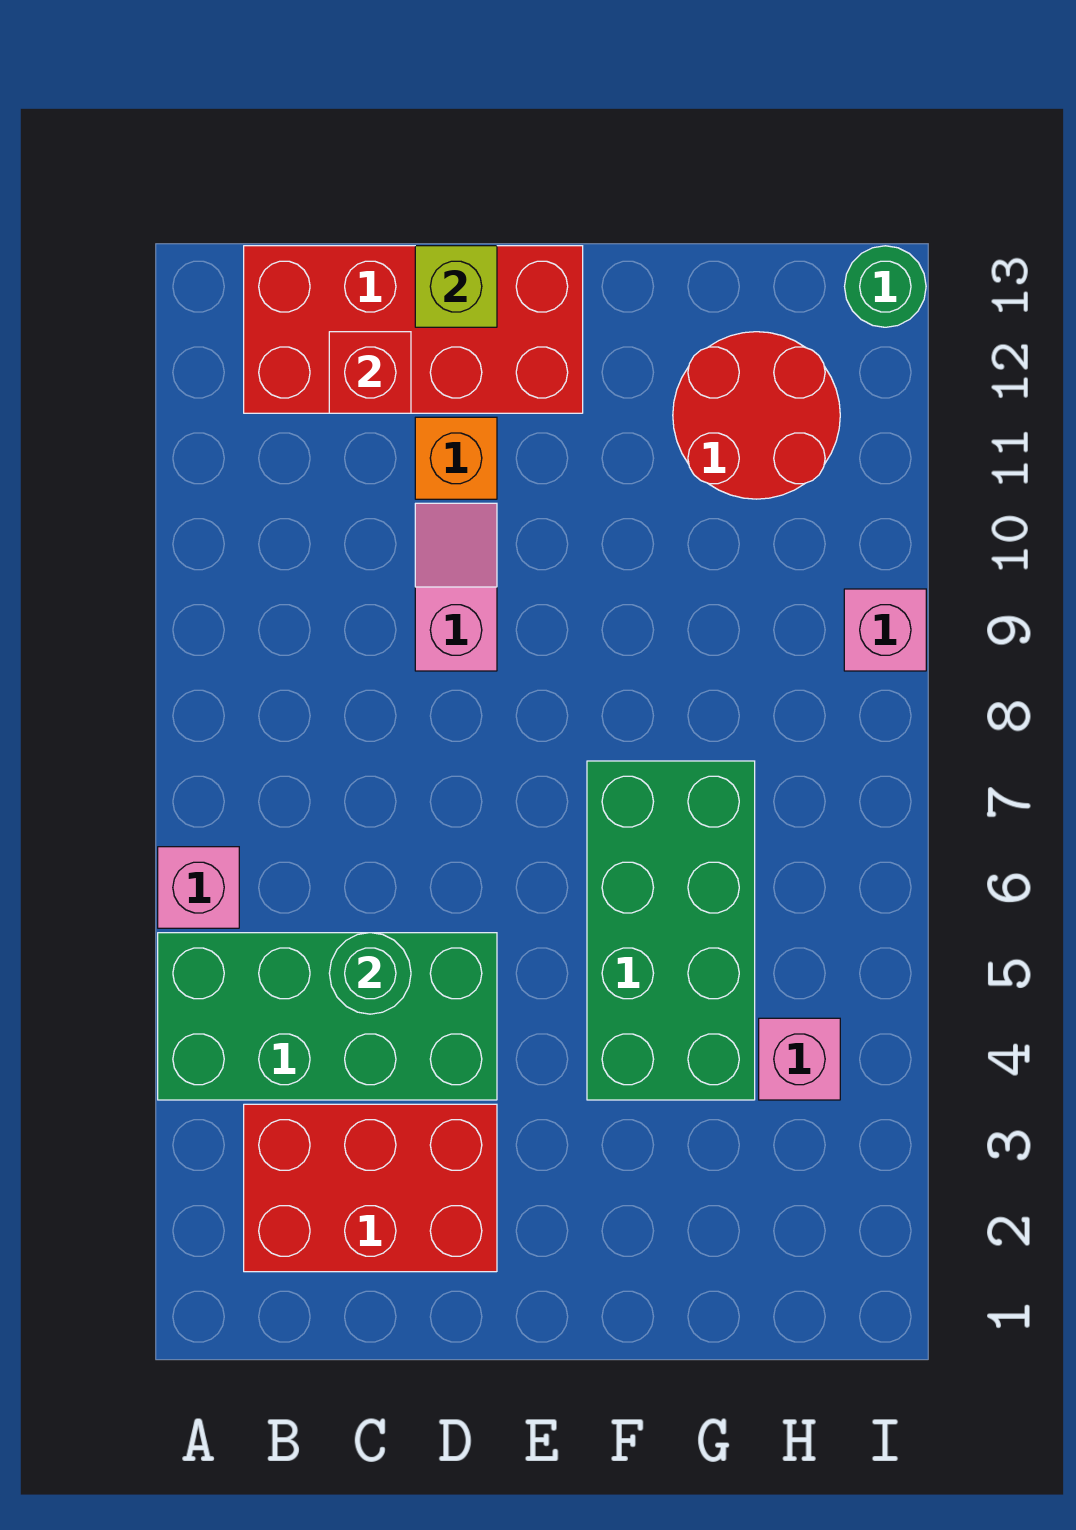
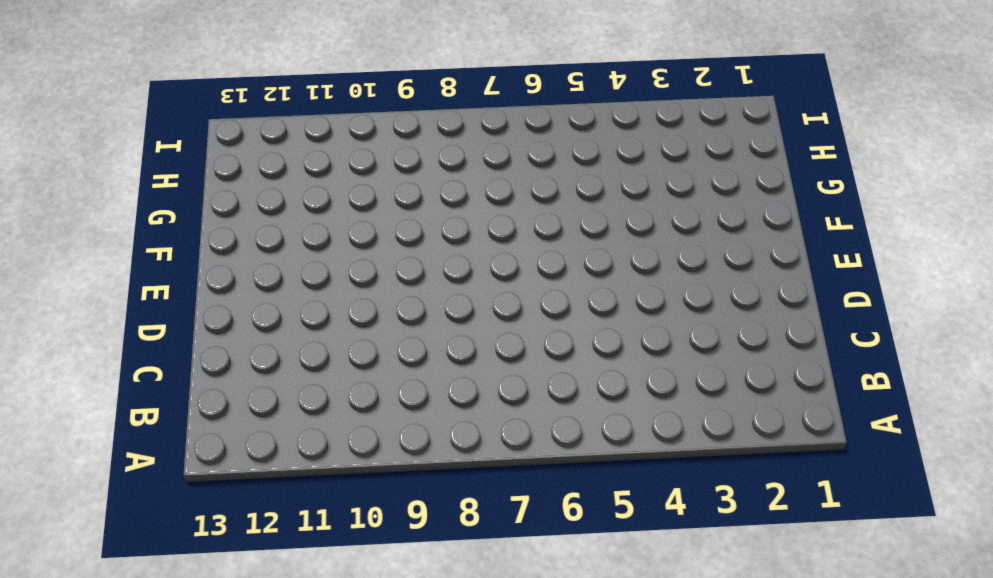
none -> green brick A4:D5 level 1
none -> pink brick A6 level 1
none -> red brick B2:D3 level 1

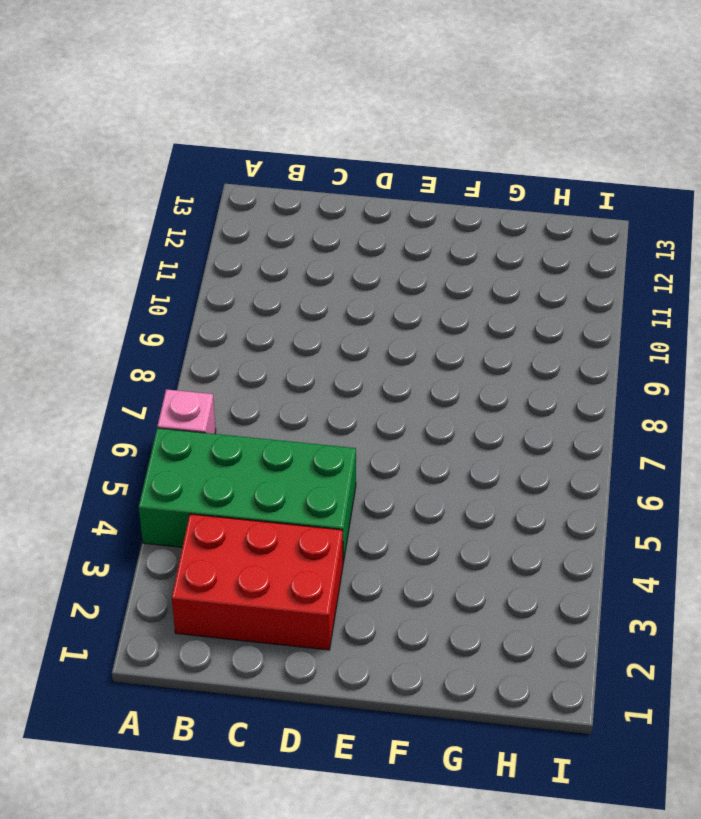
none -> red brick B12:E13 level 1
none -> pink slope D9:D10 level 1 top 9
none -> orange brick D11 level 1

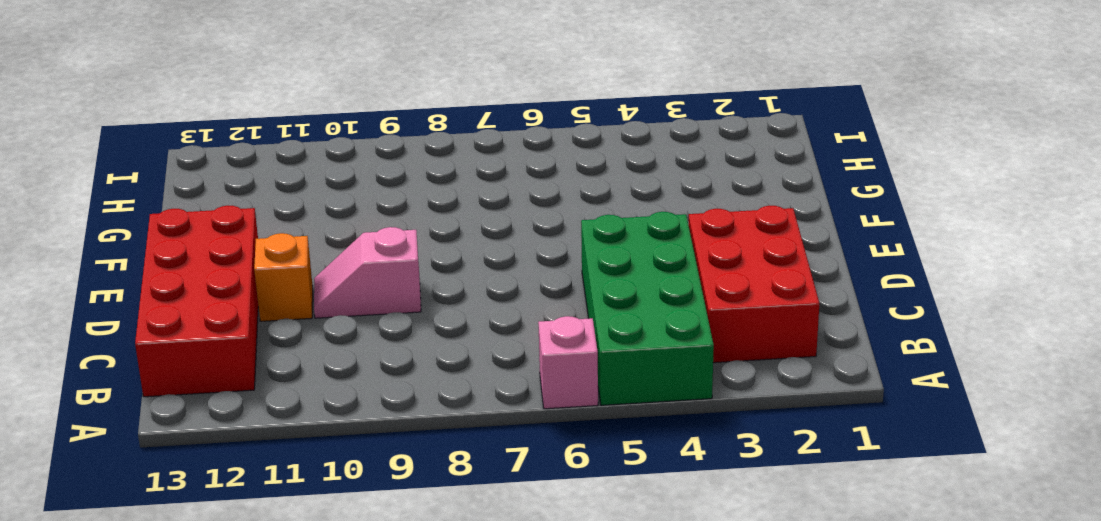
none -> green brick F4:G7 level 1
none -> red round brick G11:H12 level 1
none -> pink brick H4 level 1

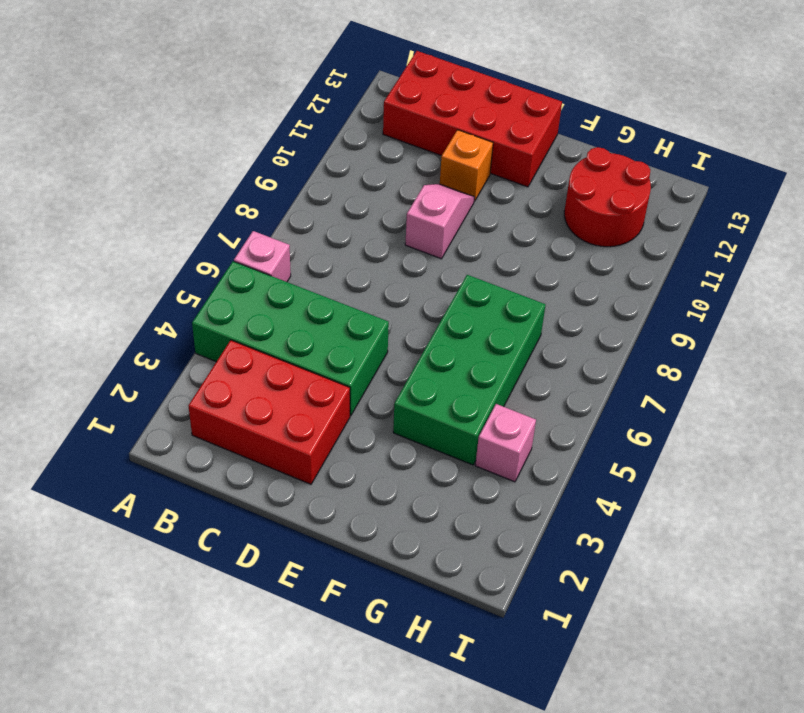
none -> pink brick I9 level 1
none -> green round brick I13 level 1
none -> green round brick C5 level 2

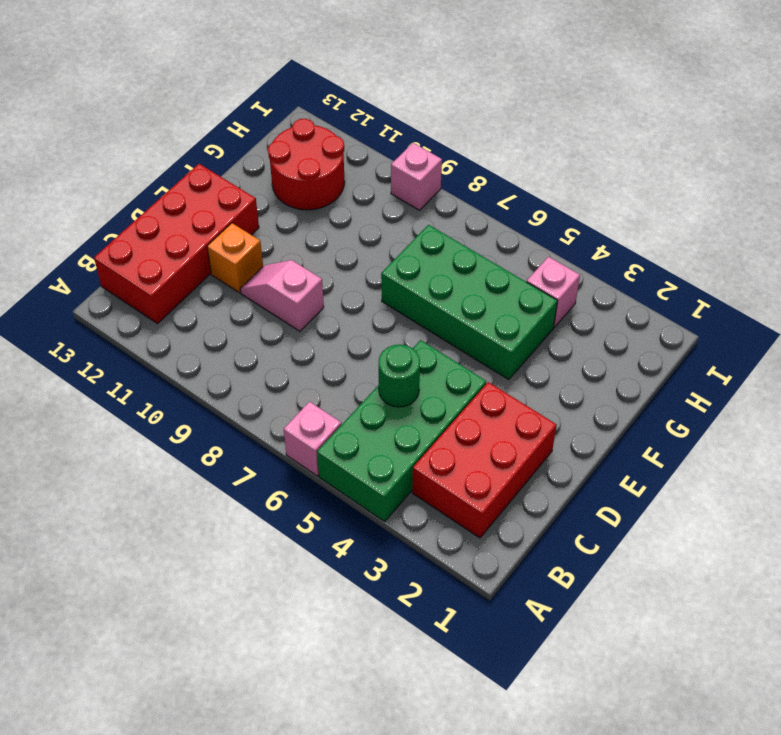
none -> green round brick I13 level 1
none -> red brick C12 level 2
none -> lime brick D13 level 2

